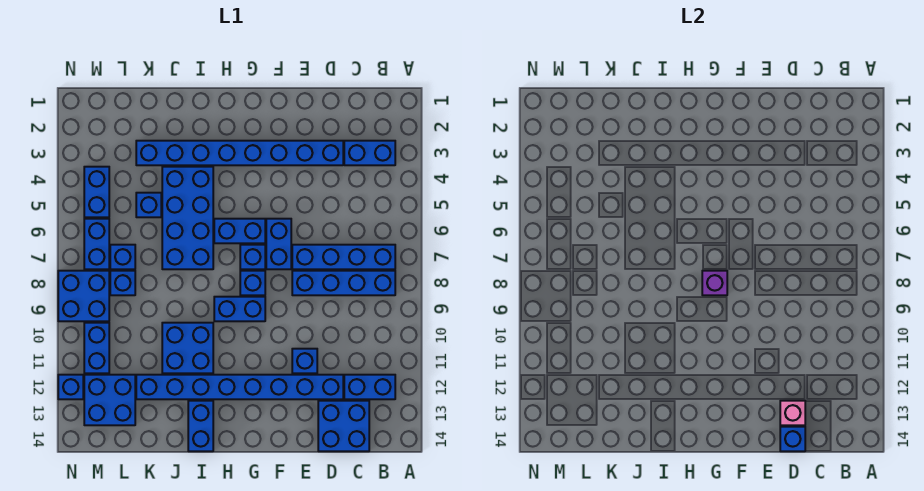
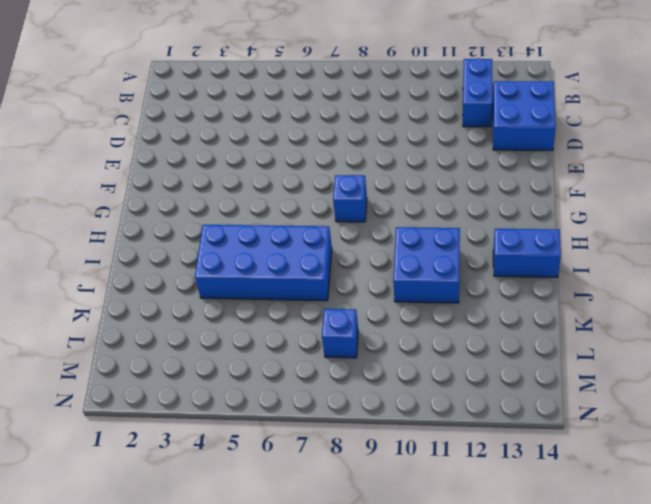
none -> blue brick B3:C3 level 1
none -> blue brick B7:E7 level 1
none -> blue brick B8:E8 level 1

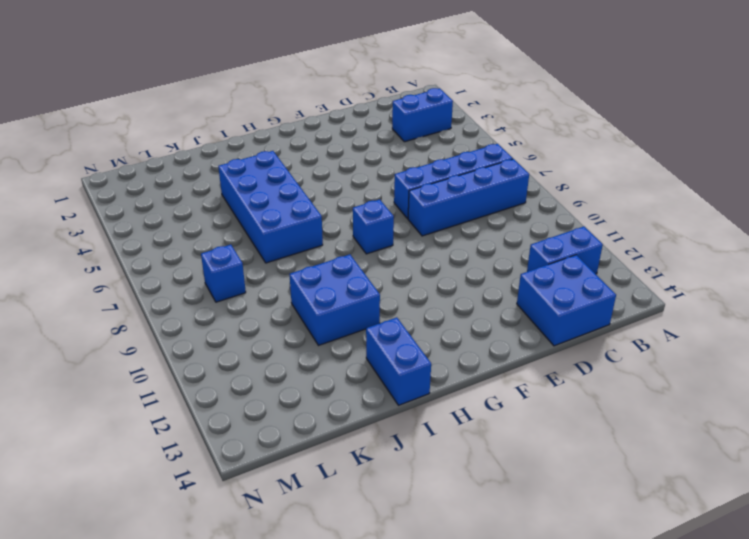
none -> blue brick D3:K3 level 1
none -> blue brick D12:K12 level 1
none -> blue brick E11 level 1

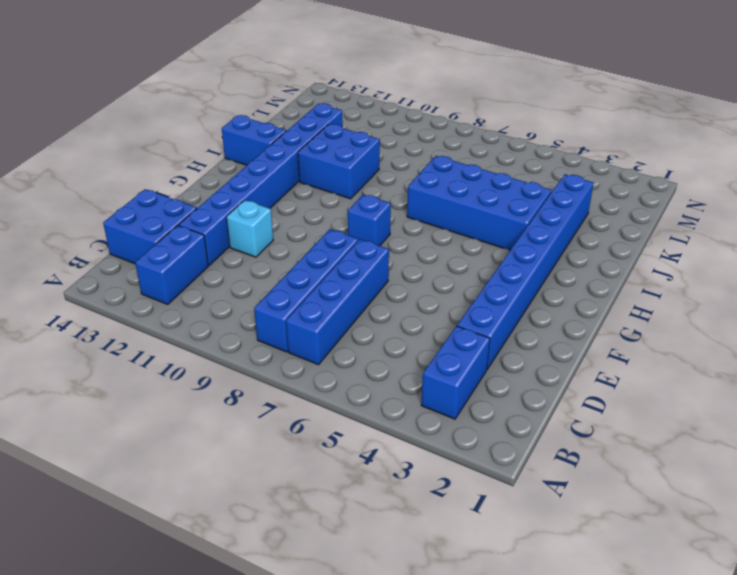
cyan brick E11 level 1 -> blue brick E11 level 1
none -> blue brick F6:F7 level 1
none -> blue brick G6:H6 level 1
none -> blue brick G7 level 1

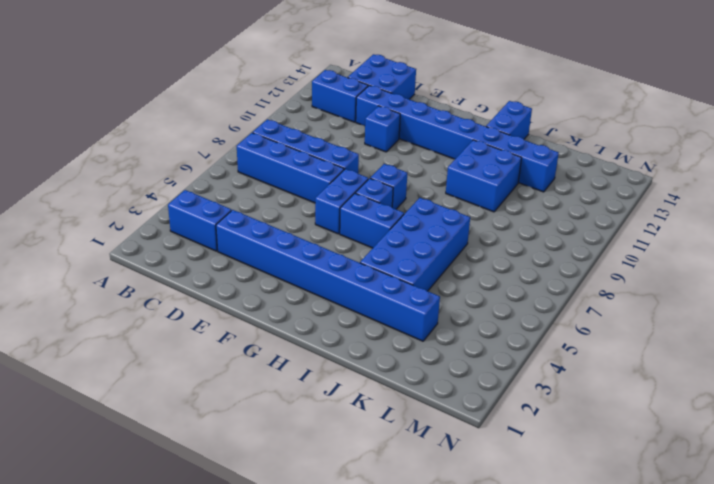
none -> blue brick G9:H9 level 1
none -> blue brick K5 level 1
none -> blue brick L7 level 1

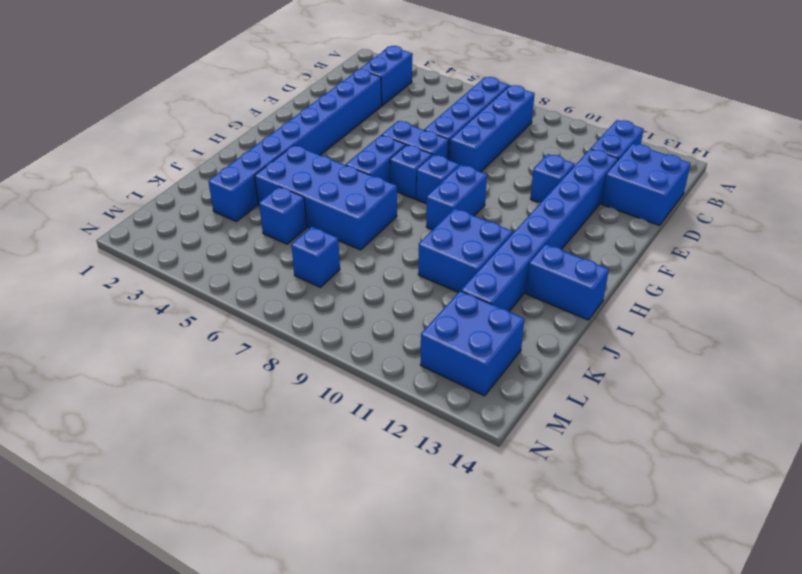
none -> blue brick L8 level 1
none -> blue brick M4:M5 level 1
none -> blue brick M6:M7 level 1

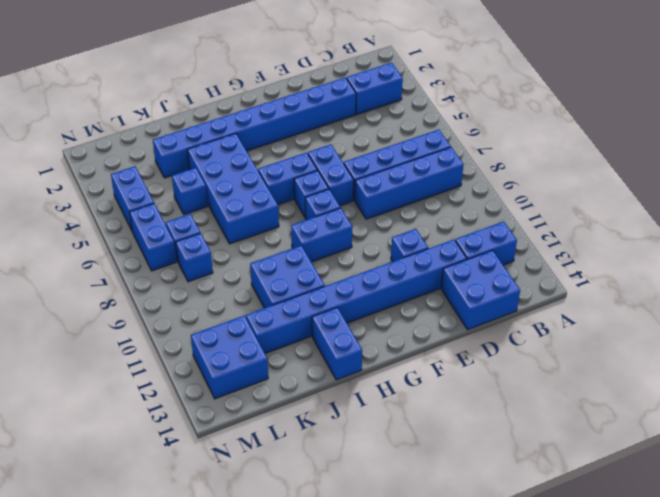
none -> blue brick M8:N9 level 1
none -> blue brick M10:M11 level 1
none -> blue brick N12 level 1

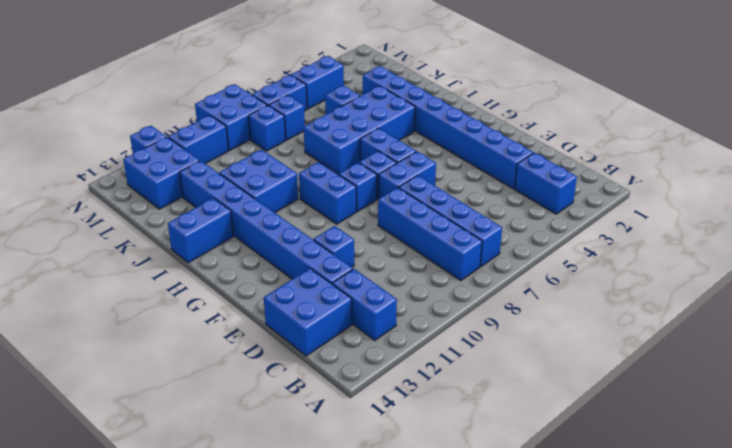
none -> pink brick D13 level 2
none -> blue brick D14 level 2
none -> purple brick G8 level 2

